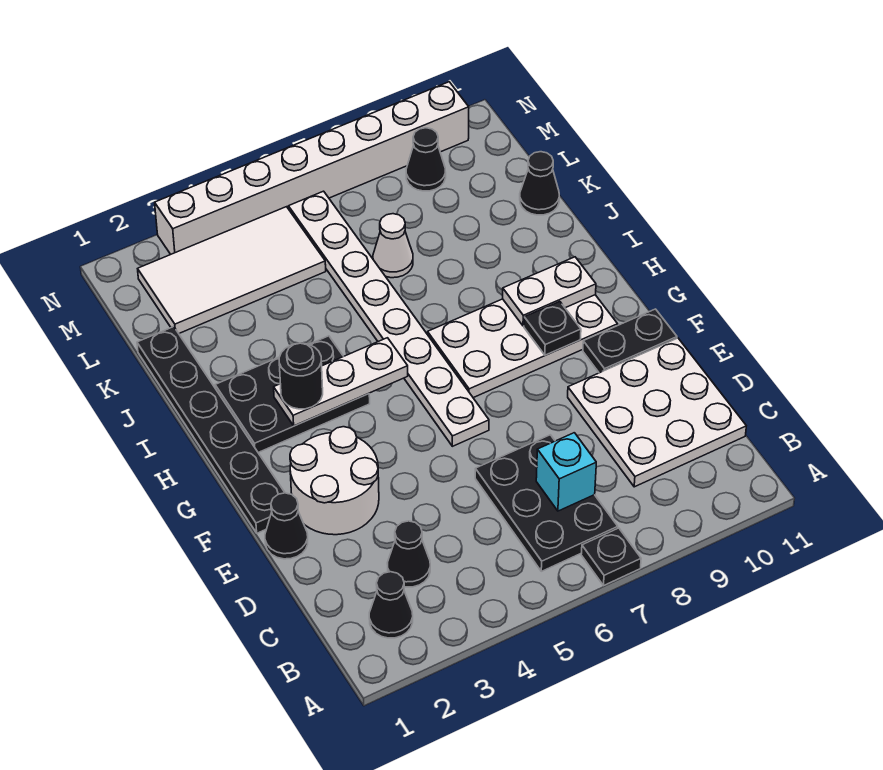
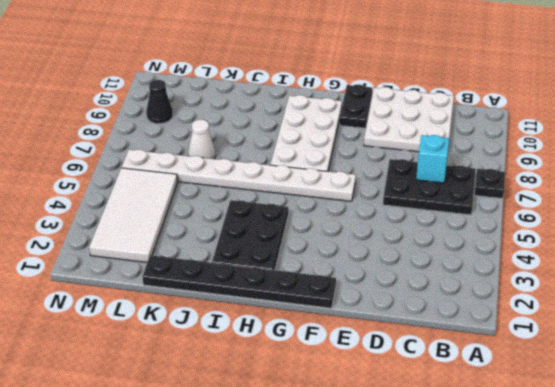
none -> black cone B2 level 1
none -> black cone C3 level 1
none -> black cone E1 level 1

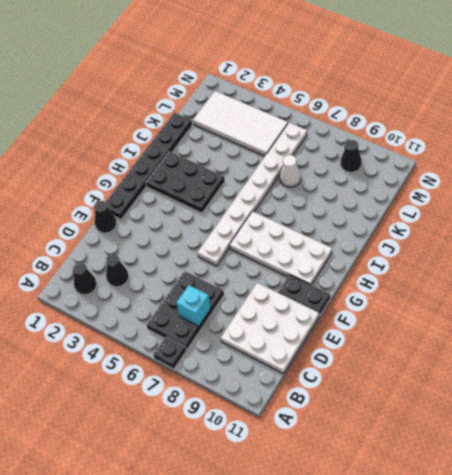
none -> white round brick E2:F3 level 1
none -> black cone K11 level 1
none -> white brick N3:N10 level 1

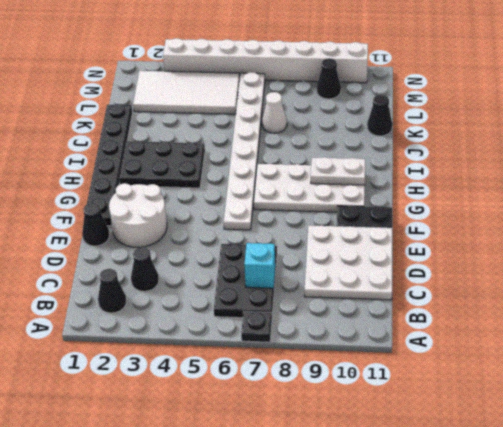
none -> black plate G9 level 2
none -> white plate H3:H5 level 2
none -> black round brick H3 level 3

